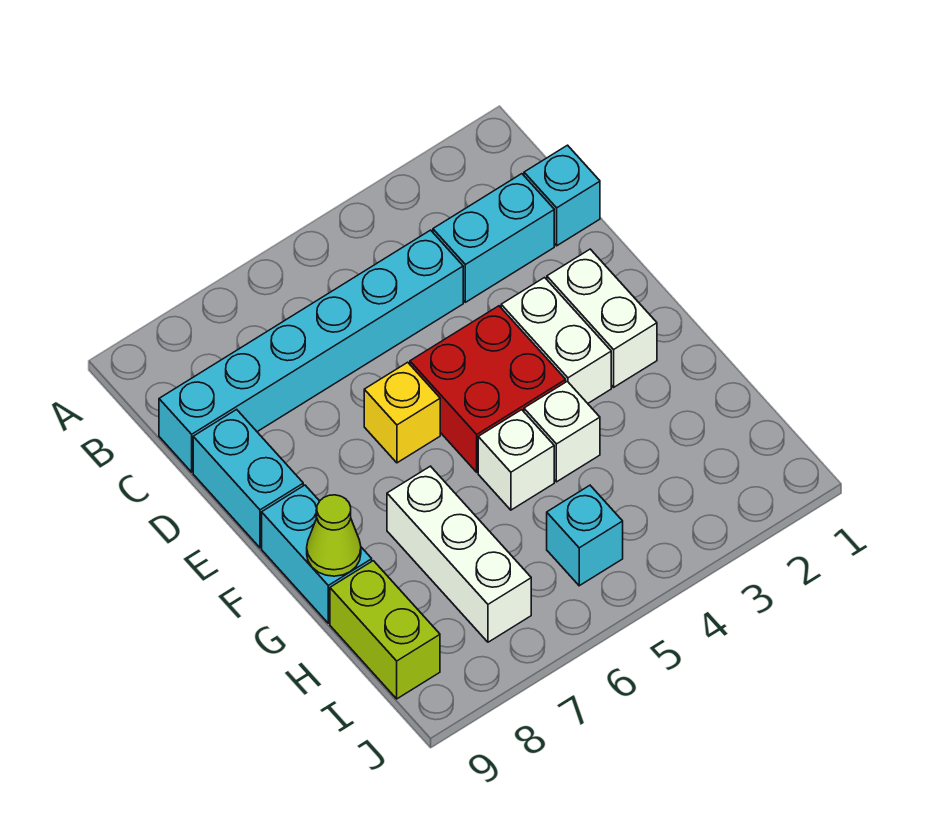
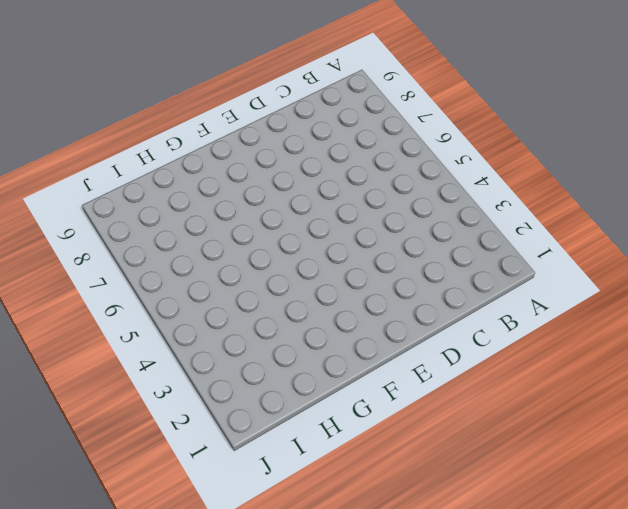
none -> cyan brick C1 level 1
none -> cyan brick C2:C3 level 1
none -> cyan brick C4:C9 level 1

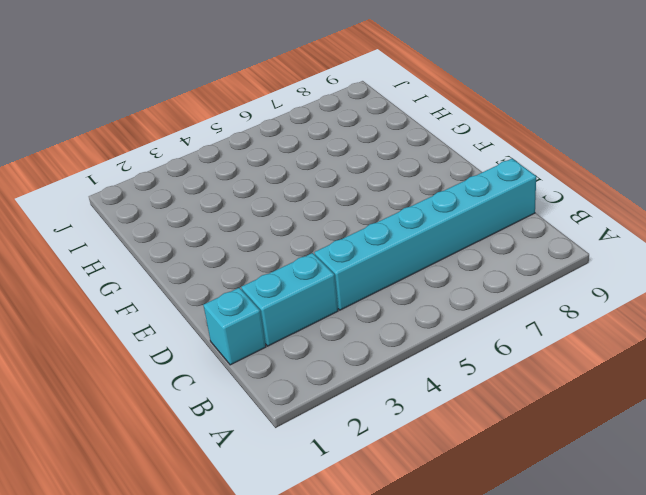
none -> cyan brick D9:E9 level 1
none -> white brick E2:F2 level 1
none -> white brick E3:F3 level 1

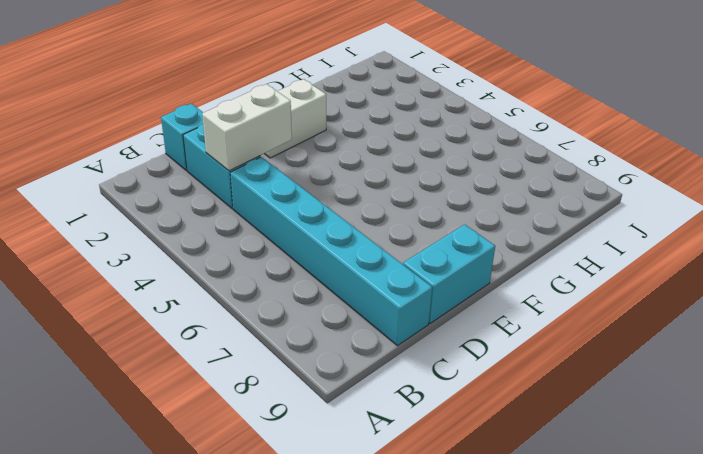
white brick C3:D3 level 2 -> white brick E3:F3 level 1
none -> red brick E4:F5 level 1
none -> yellow brick E6 level 1
none -> cyan brick F9:G9 level 1

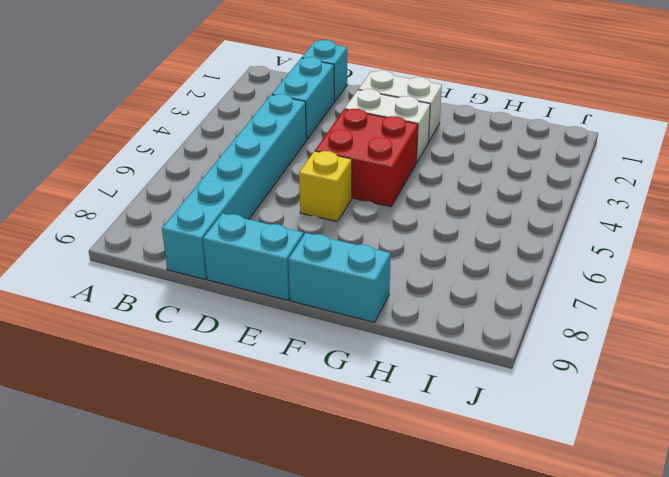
none -> white brick G4 level 1
none -> white brick G5 level 1
none -> white brick G7:I7 level 1

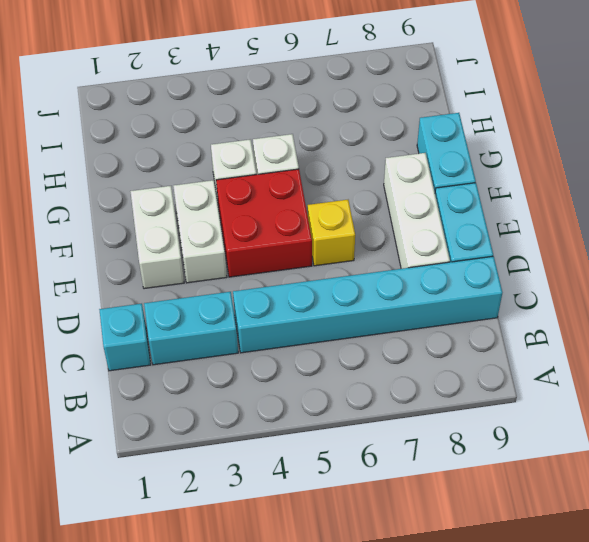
white brick D8:F8 level 1 -> white brick G7:I7 level 1
none -> lime brick H9:I9 level 1
none -> cyan brick I5 level 1
none -> lime cone G9 level 2

